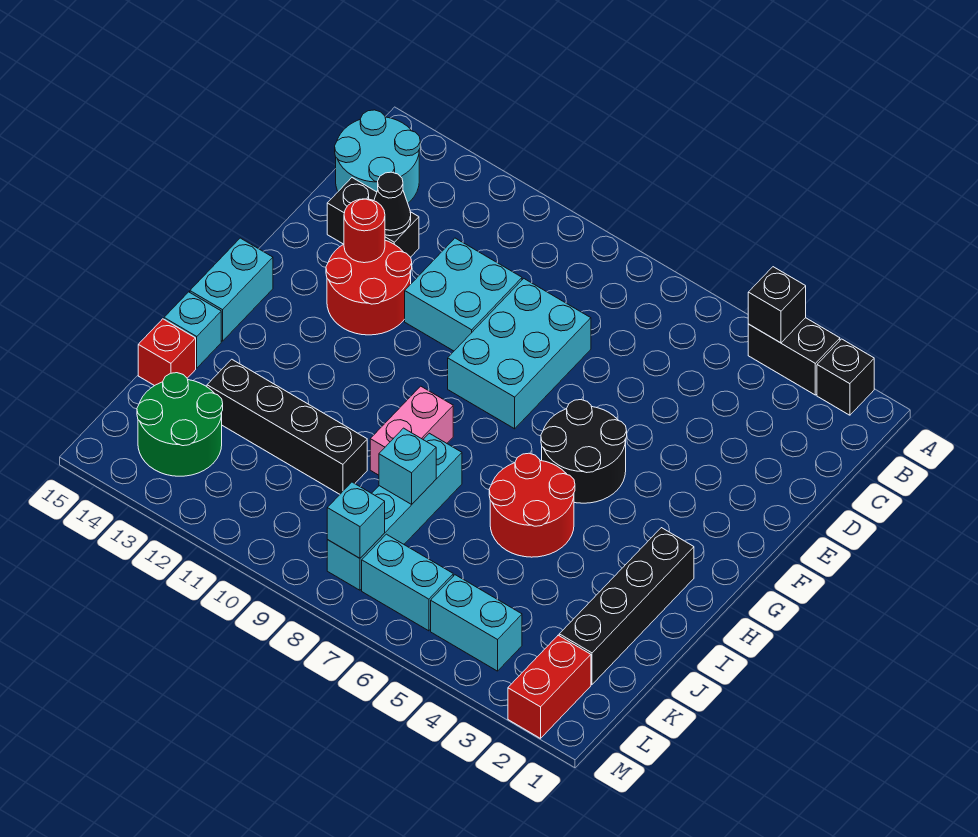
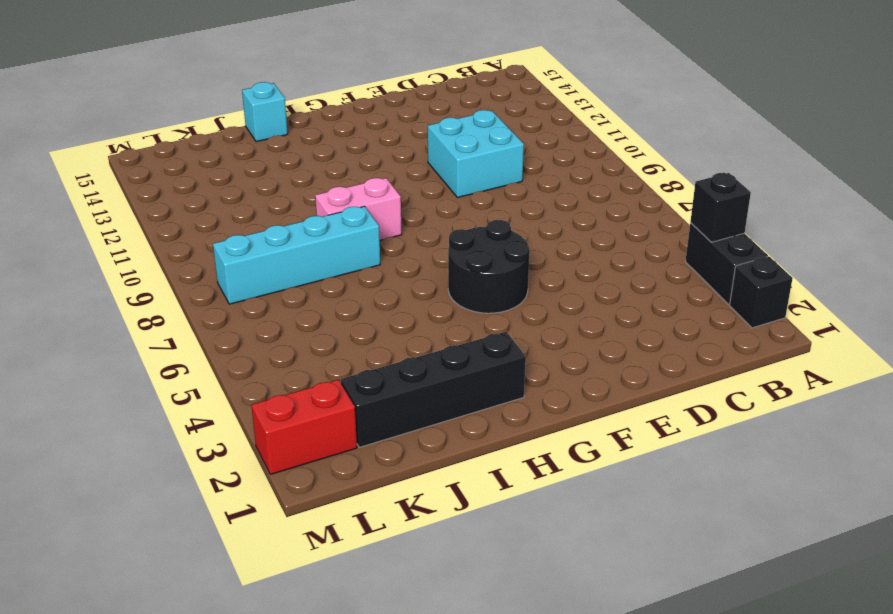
none -> cyan round brick B14:C15 level 1
none -> cyan brick D8:F9 level 1
none -> black brick D13:D14 level 1

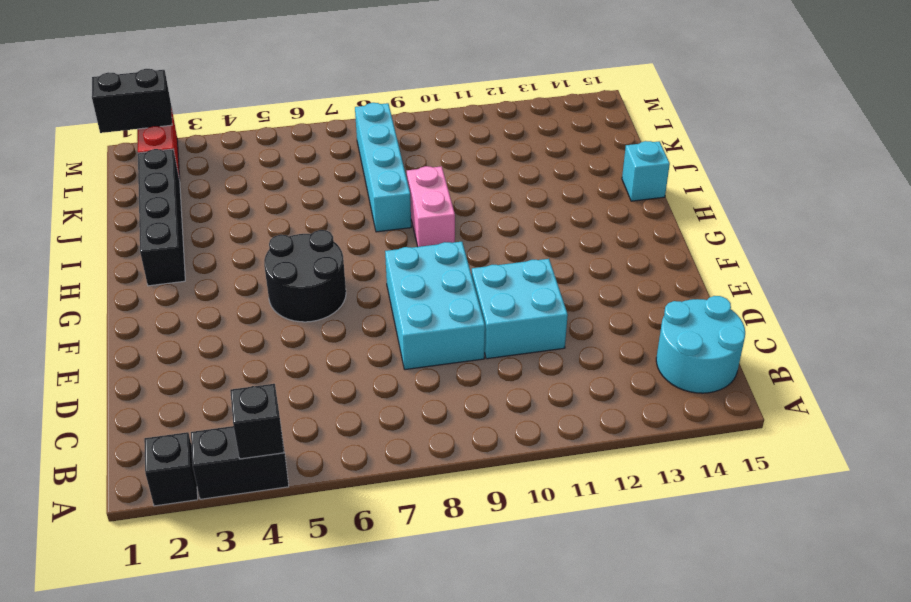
black brick M1:M2 level 2 -> black brick D13:D14 level 1
none -> red round brick E12:F13 level 1
none -> cyan brick G15:H15 level 1
none -> red round brick H5:I6 level 1

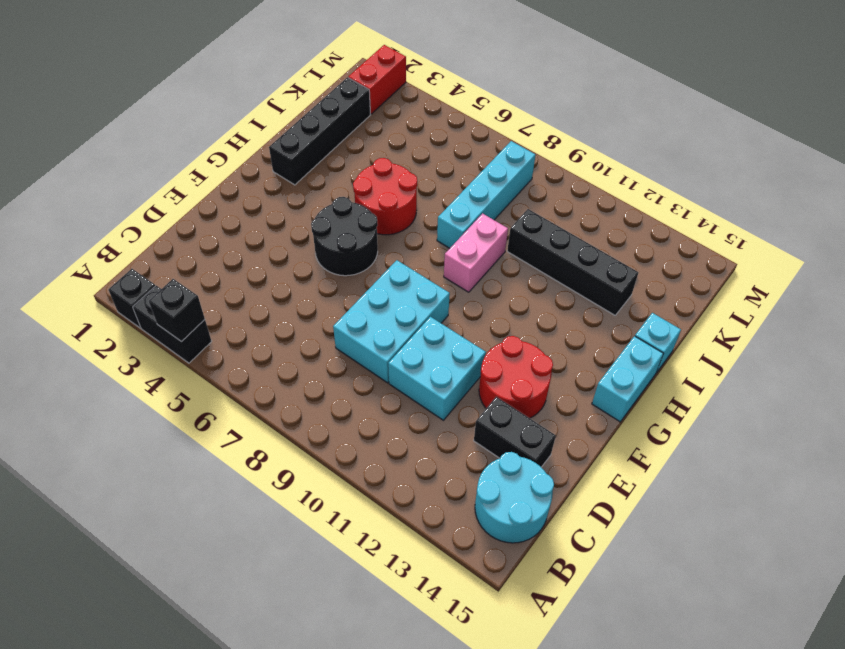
none -> red brick J15 level 1
none -> green round brick K13:L14 level 1
none -> cyan brick L4:L5 level 1

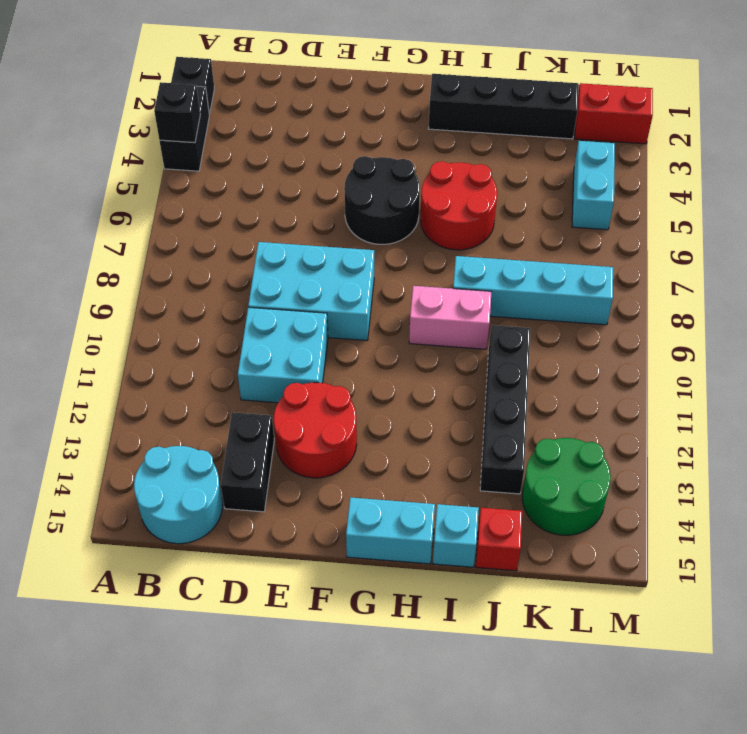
none -> cyan brick L6:L7 level 1
none -> black cone D13 level 2
none -> red round brick E13 level 2

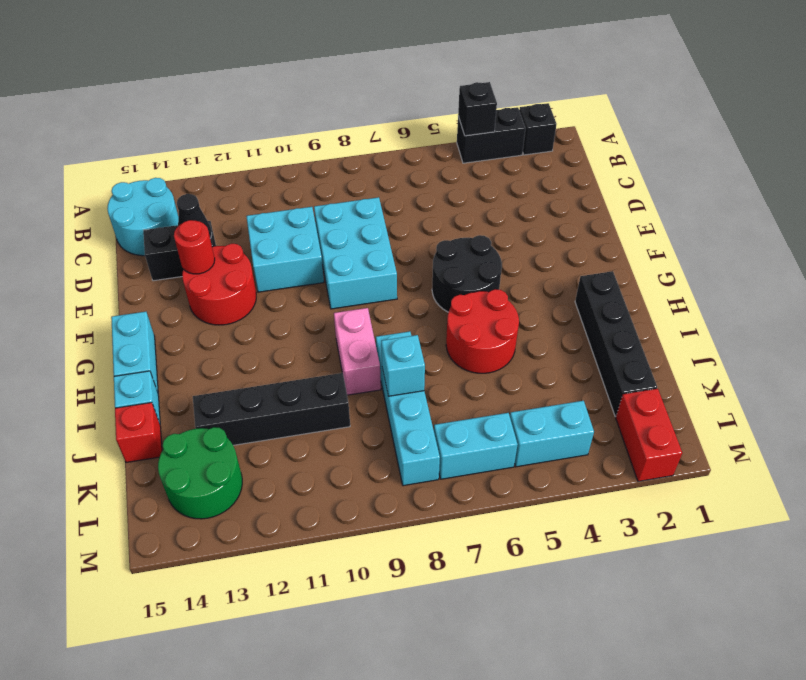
none -> cyan brick L8 level 2

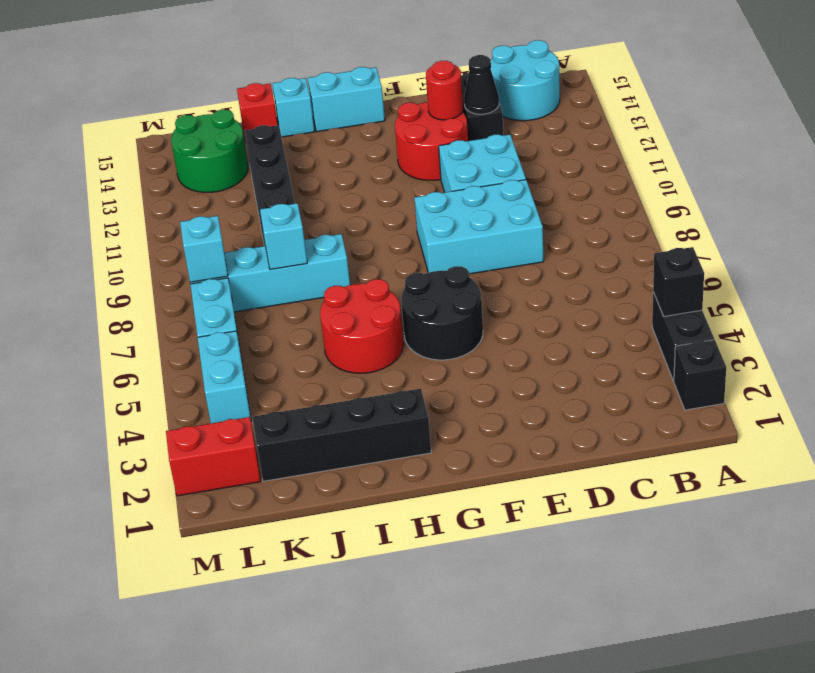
none -> pink brick H9:I9 level 1

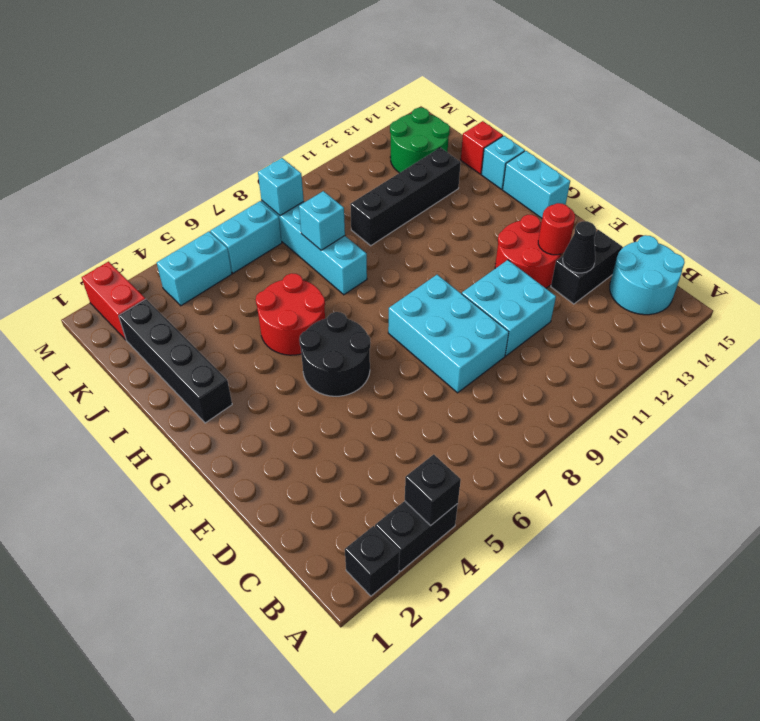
none -> pink brick H9:I9 level 1

